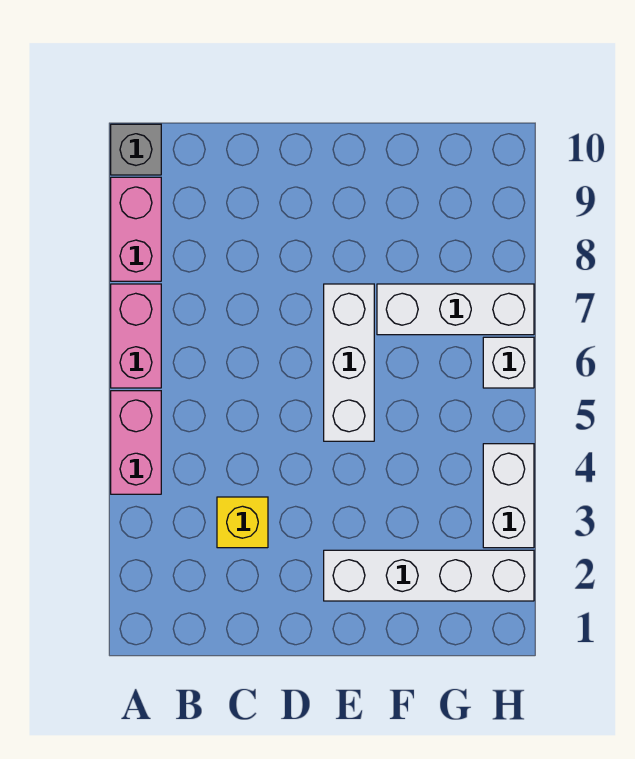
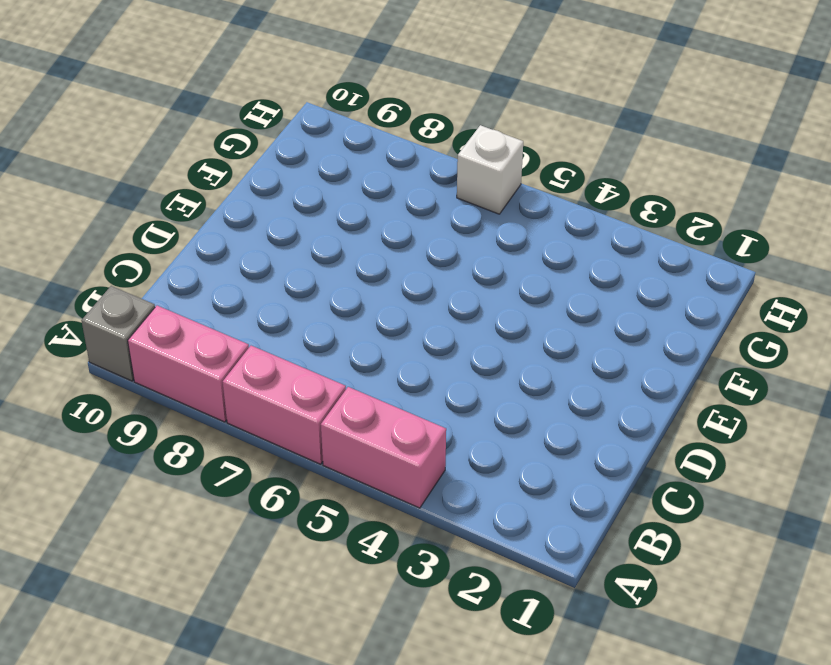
none -> yellow brick C3 level 1
none -> white brick E2:H2 level 1

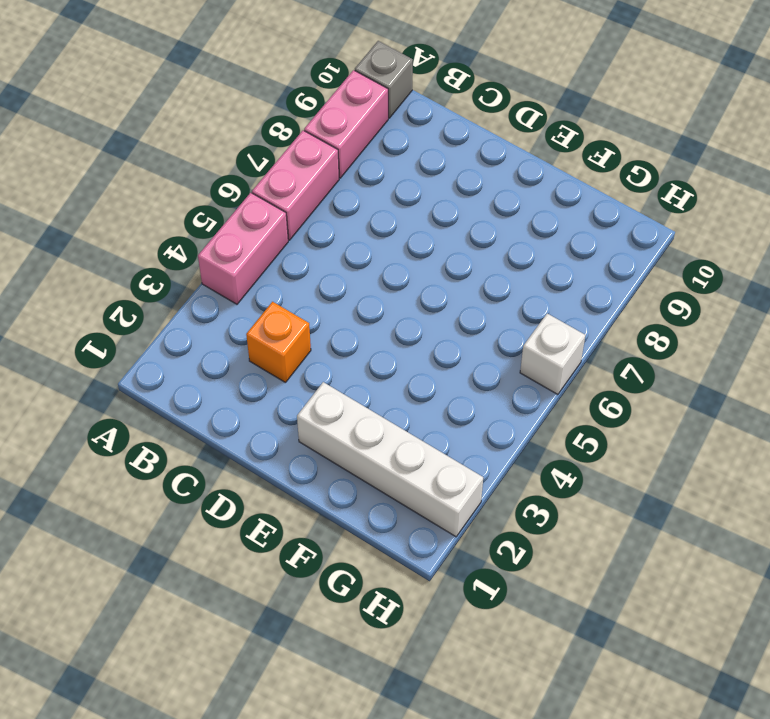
orange brick C3 level 1 -> yellow brick C3 level 1
none -> white brick E5:E7 level 1
none -> white brick F7:H7 level 1

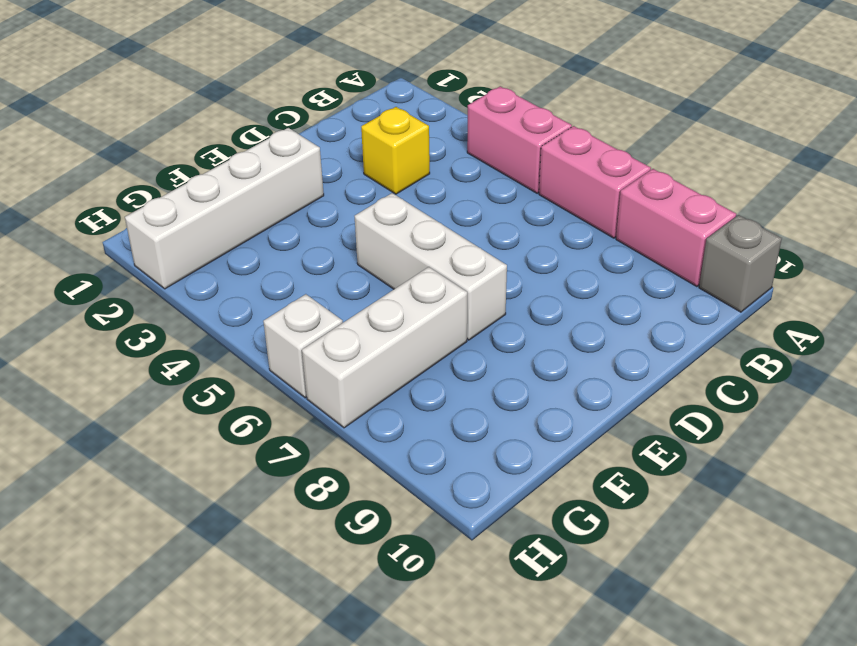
none -> white brick H3:H4 level 1

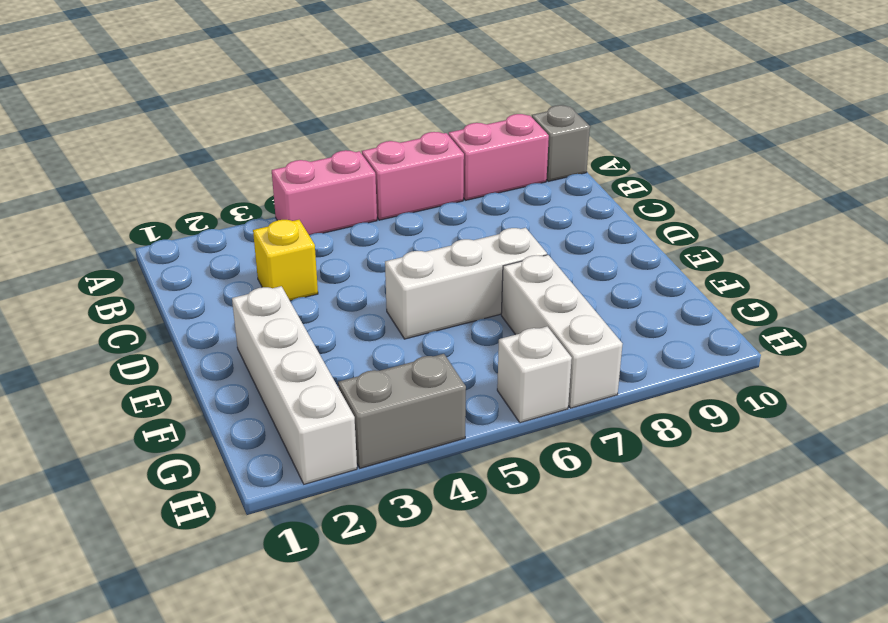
grey brick H3:H4 level 1 -> white brick H3:H4 level 1

